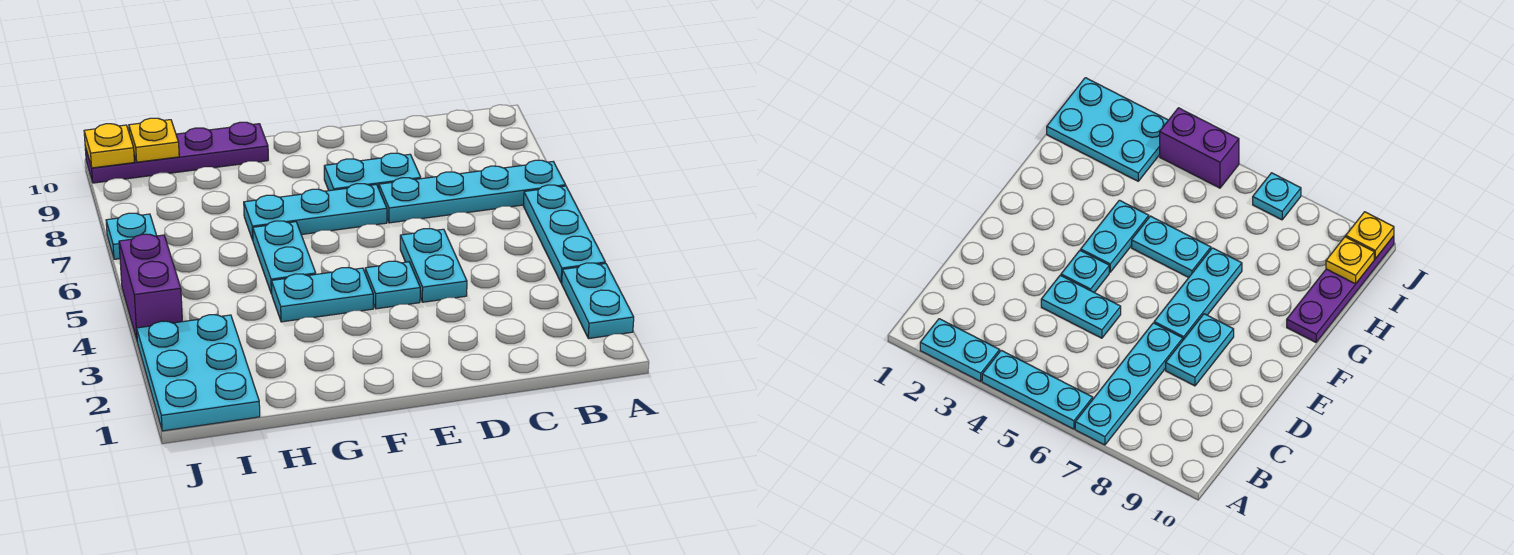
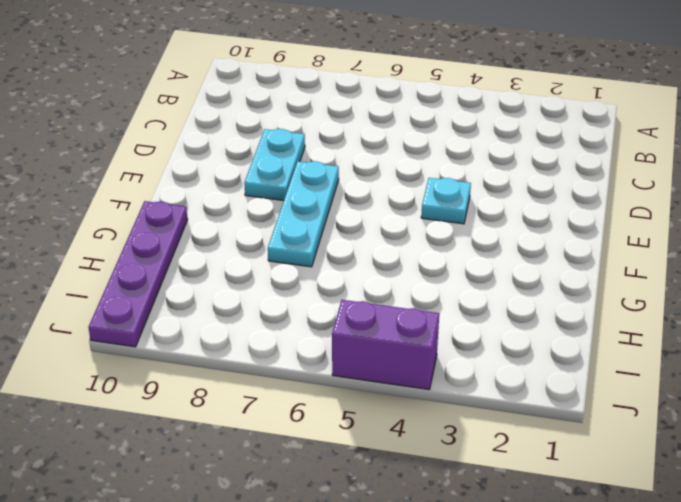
none -> cyan plate A2:A3 level 1
none -> cyan plate A4:A6 level 1
none -> cyan plate A7:D7 level 1

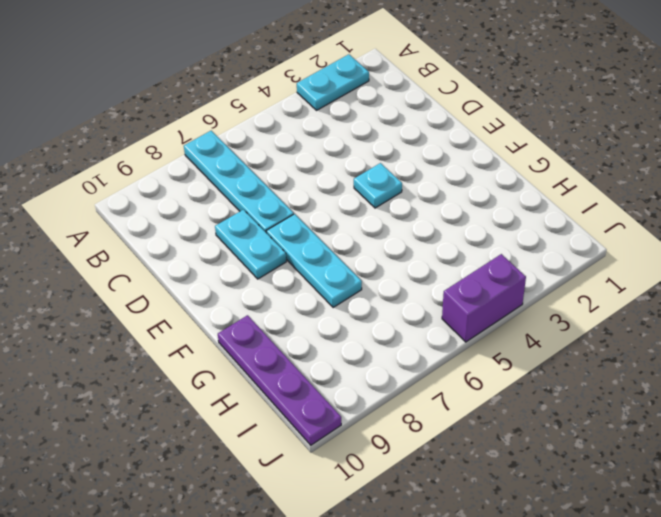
none -> cyan plate A4:A6 level 1
none -> cyan plate D4:D5 level 1
none -> cyan plate F4:G4 level 1

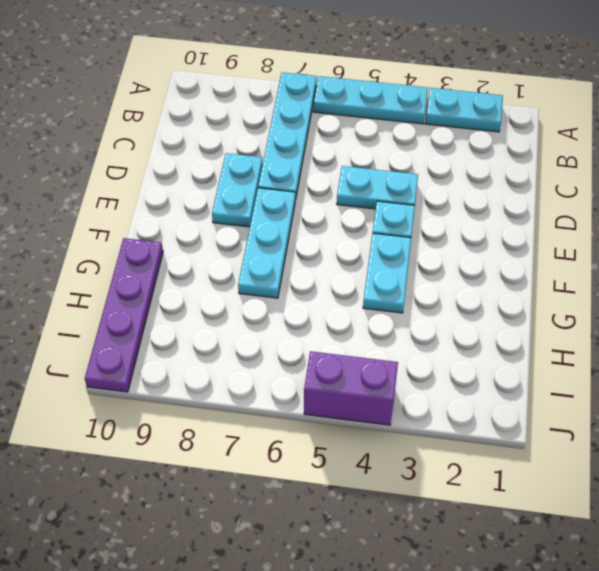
none -> cyan plate G5:G6 level 1
none -> cyan plate I1:J3 level 1
none -> cyan plate J7 level 1

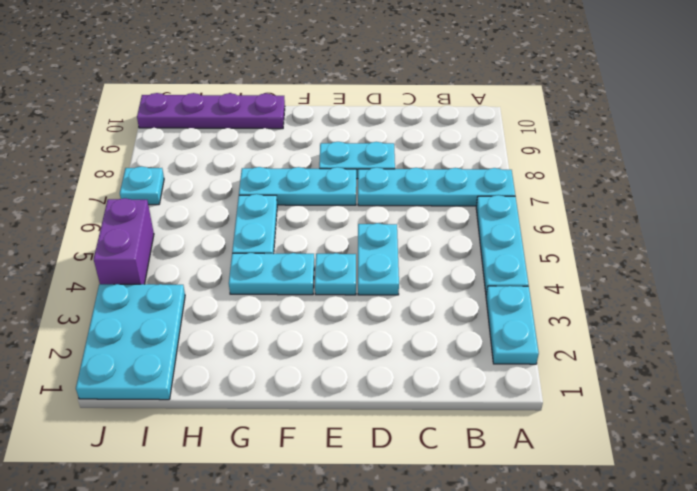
none -> yellow plate I10 level 2
none -> yellow plate J10 level 2

